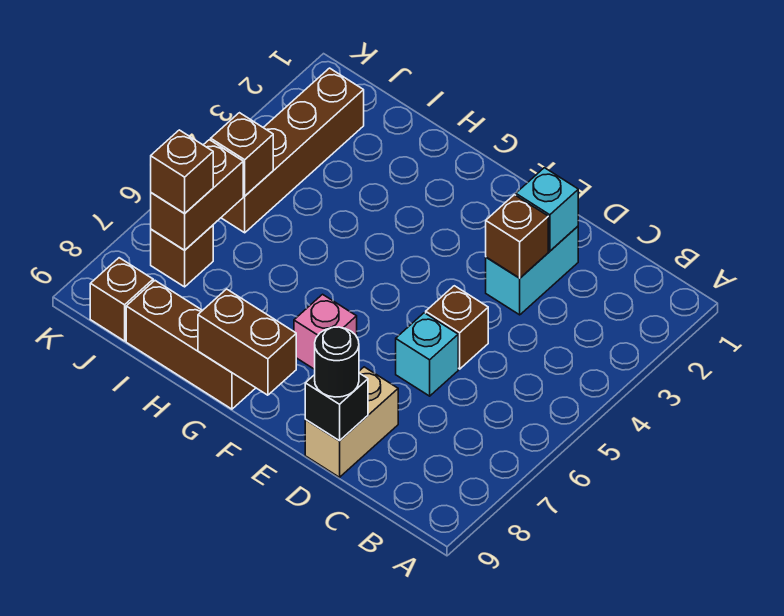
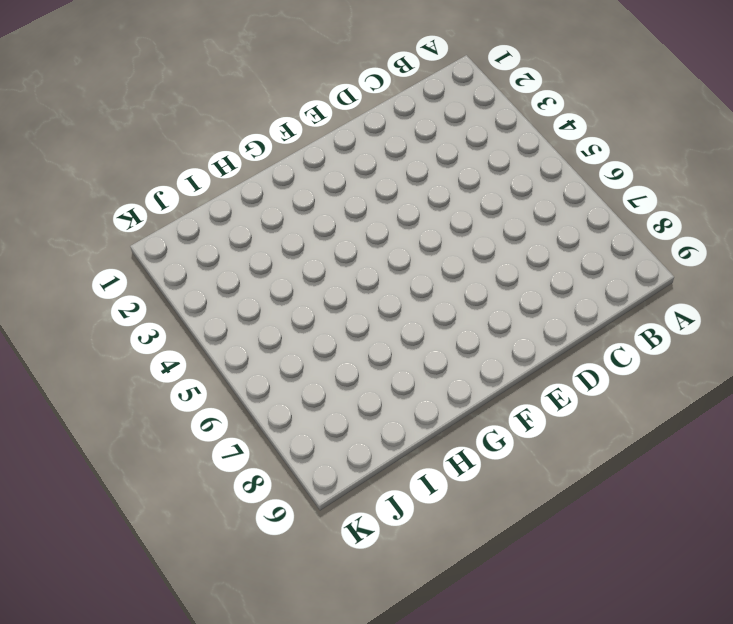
none -> cyan brick D2:D3 level 1
none -> brown brick D5 level 1
none -> cyan brick D6 level 1

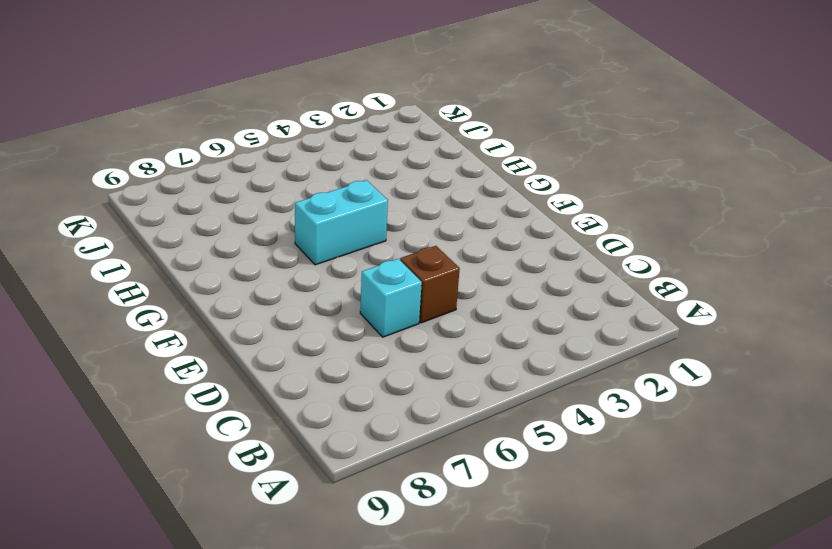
cyan brick G5:G6 level 1 -> cyan brick D2:D3 level 1
none -> tan brick D8:D9 level 1
none -> pink brick F7 level 1
none -> brown brick G9:I9 level 1

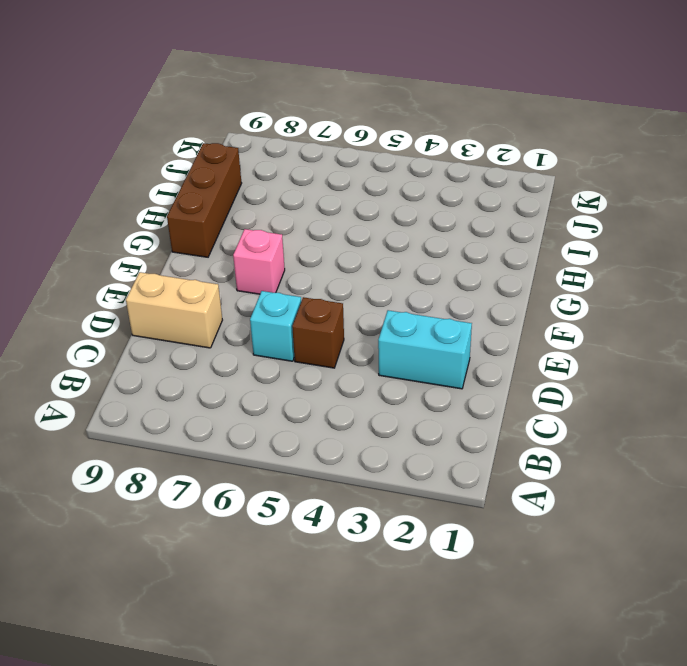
none -> brown brick J2:J5 level 1
none -> brown brick J7 level 1
none -> brown brick J9 level 1

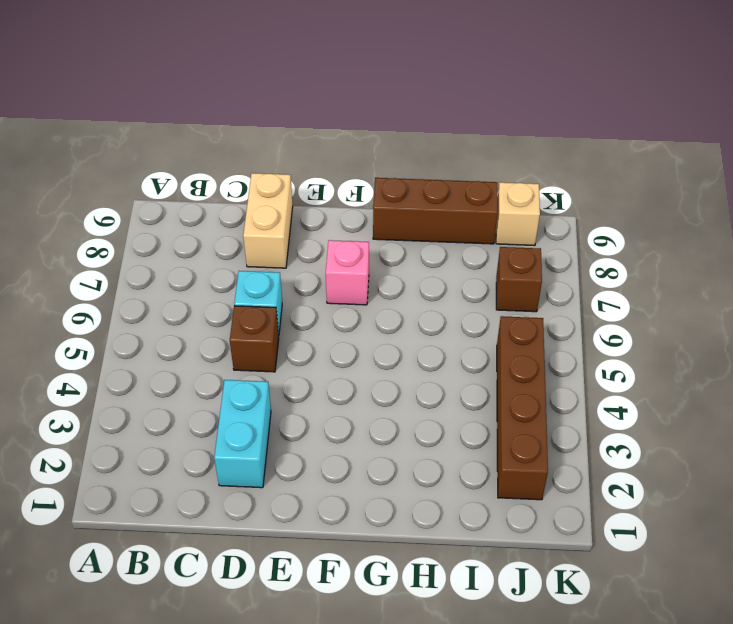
tan brick J9 level 1 -> brown brick J9 level 1
none -> cyan brick D2 level 2
none -> brown brick D3 level 2
none -> black brick D9 level 2

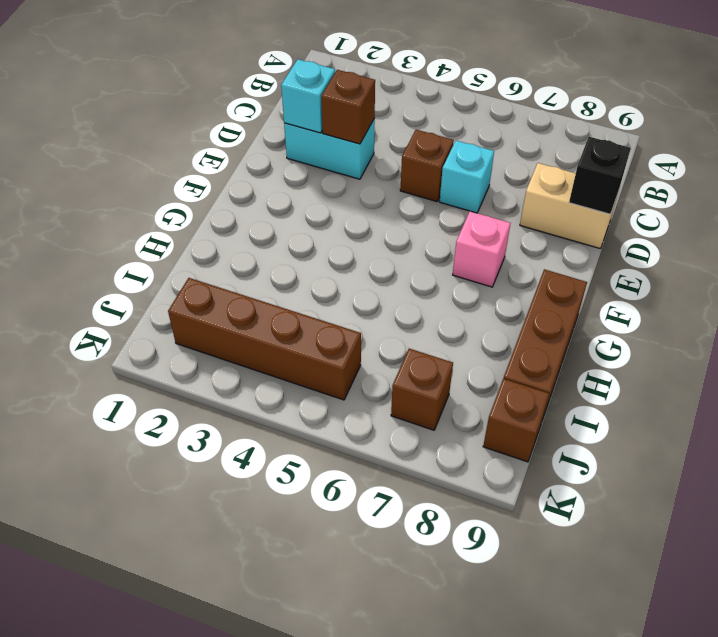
none -> brown brick F9:G9 level 2
none -> brown brick J5 level 2
none -> brown brick J6:J7 level 2

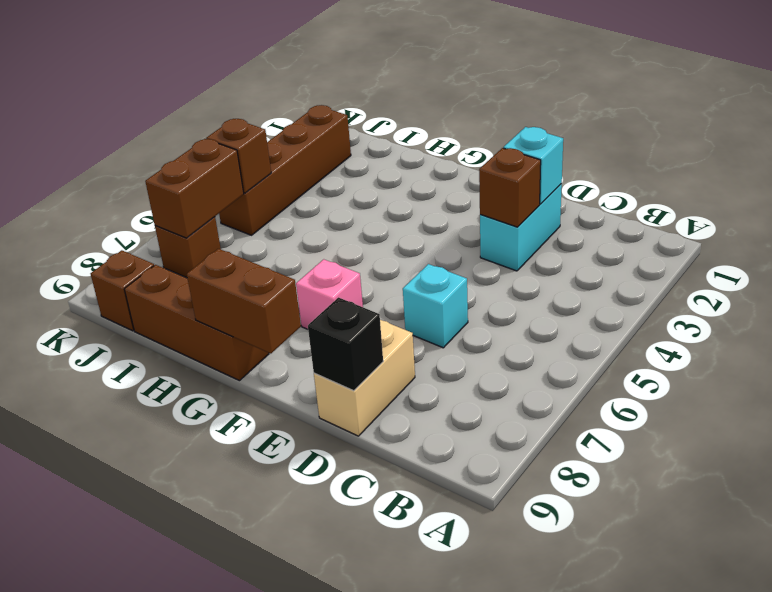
none -> brown brick D5 level 1
none -> black round brick D9 level 3
none -> brown brick J7 level 3

